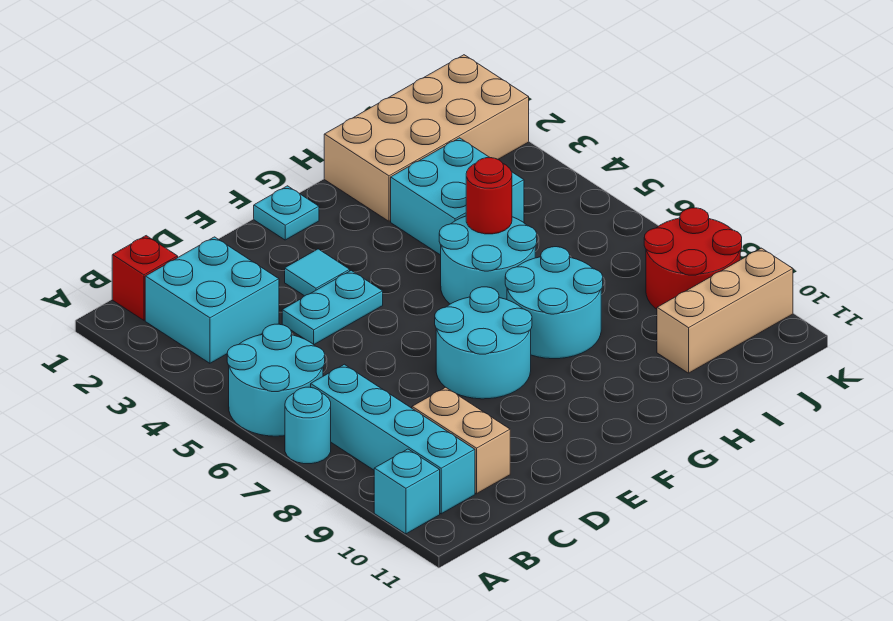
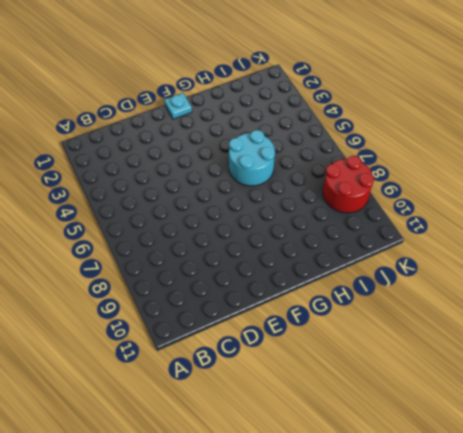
none -> cyan round brick A5:B6 level 1
none -> cyan round brick A7 level 1
none -> cyan brick A10 level 1

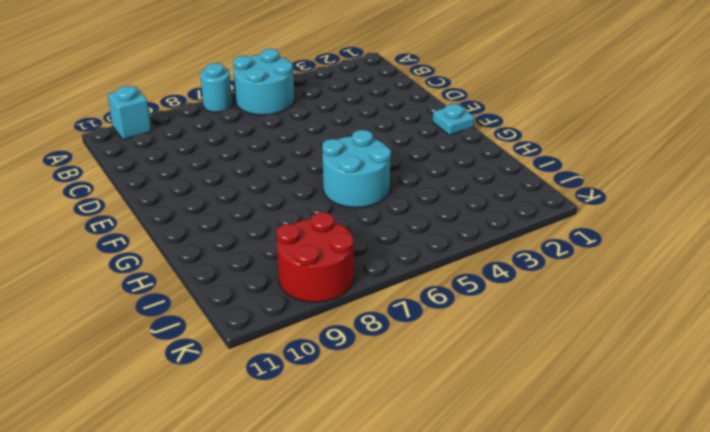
none -> red brick B1 level 1
none -> cyan brick B2:C3 level 1
none -> cyan brick B7:B10 level 1

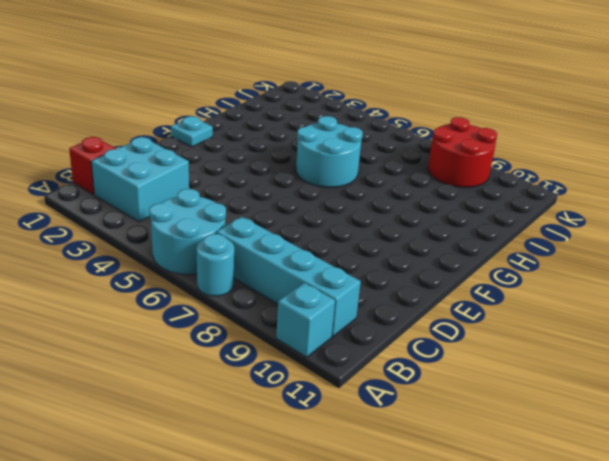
none -> tan brick C9:C10 level 1
none -> cyan plate D4:E4 level 1
none -> cyan tile E3 level 1

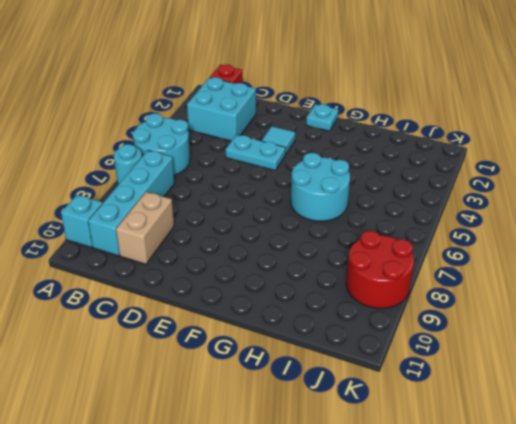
none -> cyan round brick E7:F8 level 1
none -> cyan round brick G7:H8 level 1
none -> tan brick H1:K2 level 1

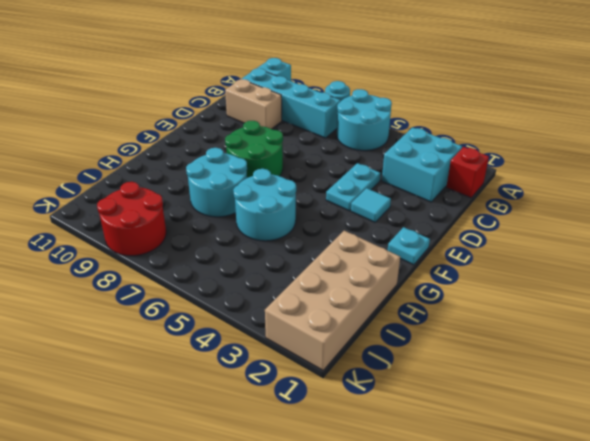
green round brick E7:F8 level 1 -> cyan round brick E7:F8 level 1
none -> cyan brick H3:I4 level 1
none -> tan brick I10:K10 level 1
none -> red round brick H5 level 2

